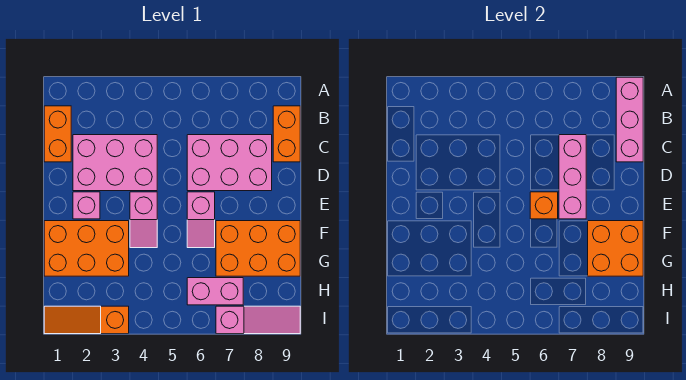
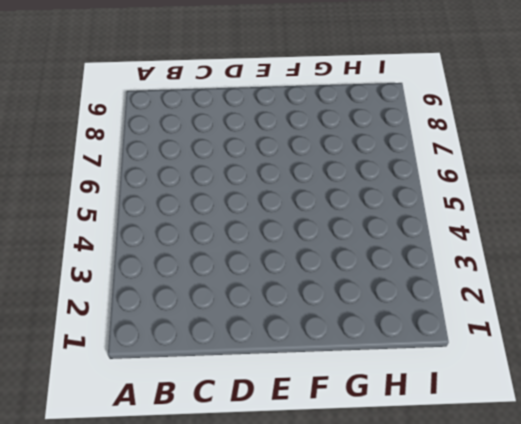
none -> orange brick B1:C1 level 1
none -> orange brick B9:C9 level 1
none -> pink brick C2:D4 level 1

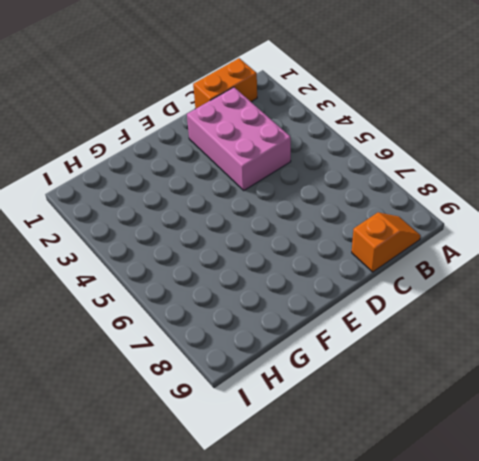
orange slope B9:C9 level 1 top C -> orange brick B9:C9 level 1
none -> pink brick C6:D8 level 1
none -> pink brick E2 level 1
none -> pink slope E4:F4 level 1 top E

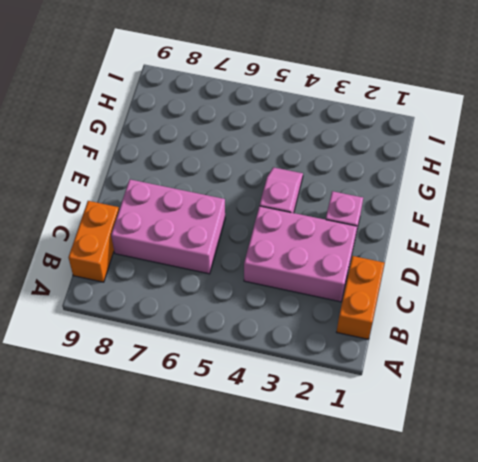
none -> pink slope E6:F6 level 1 top E
none -> orange brick F1:G3 level 1
none -> orange brick F7:G9 level 1

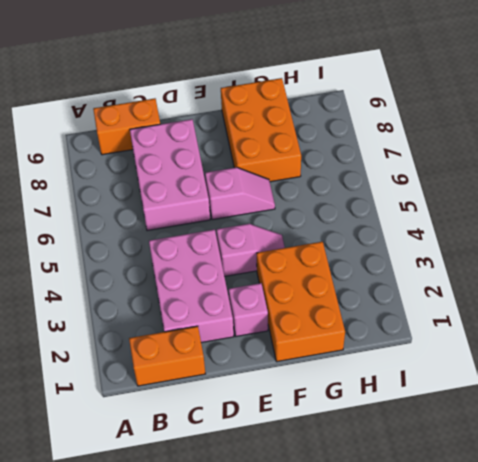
none -> pink brick H6:H7 level 1
none -> orange slope I1:I3 level 1 top 3
none -> pink slope I7:I9 level 1 top 7

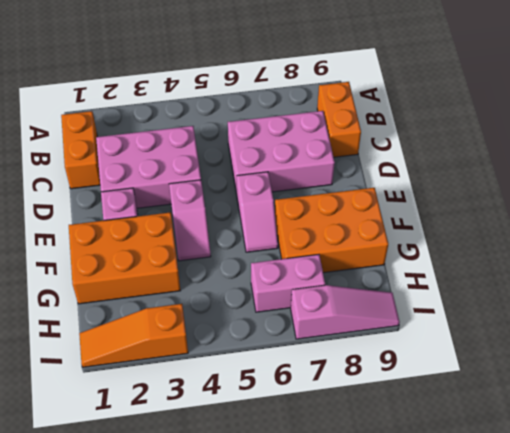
none -> pink brick A9:C9 level 2
none -> pink brick C7:E7 level 2
none -> orange brick E6 level 2

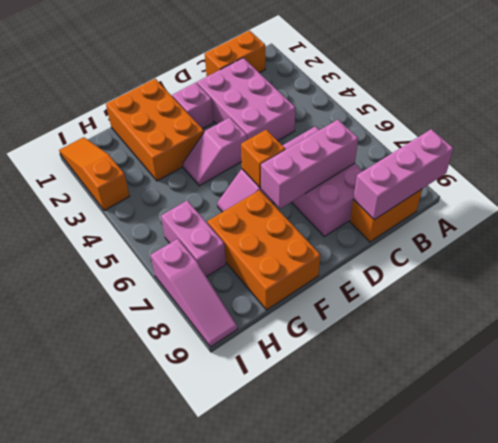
none -> orange brick F8:G9 level 2

